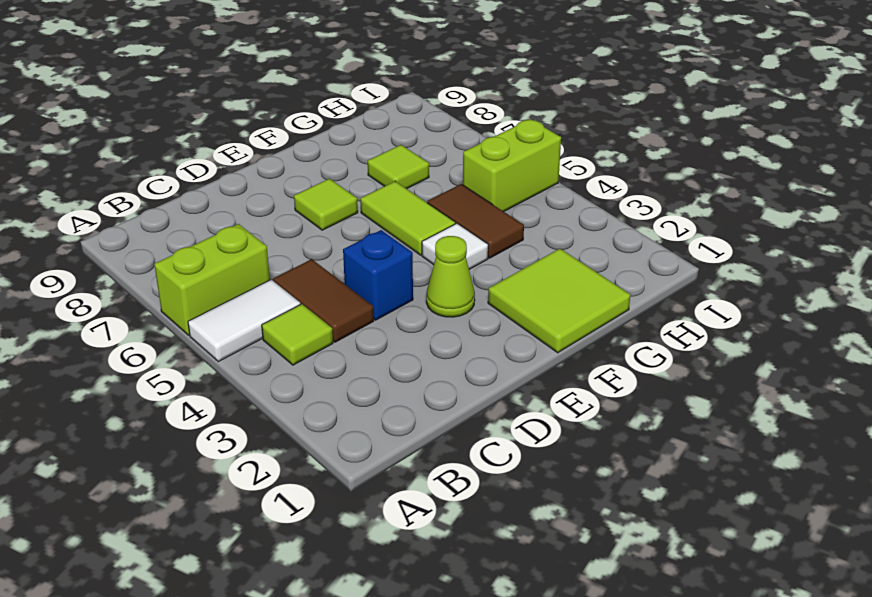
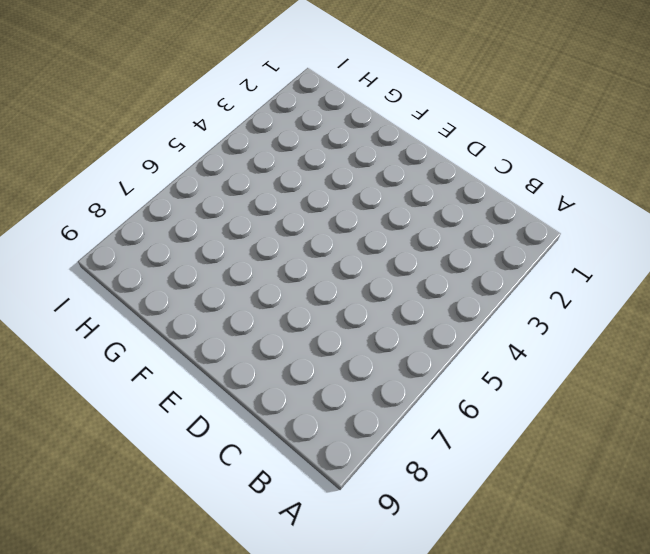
none -> white tile A5:B5 level 1
none -> lime brick A6:B6 level 1
none -> lime tile B4 level 1

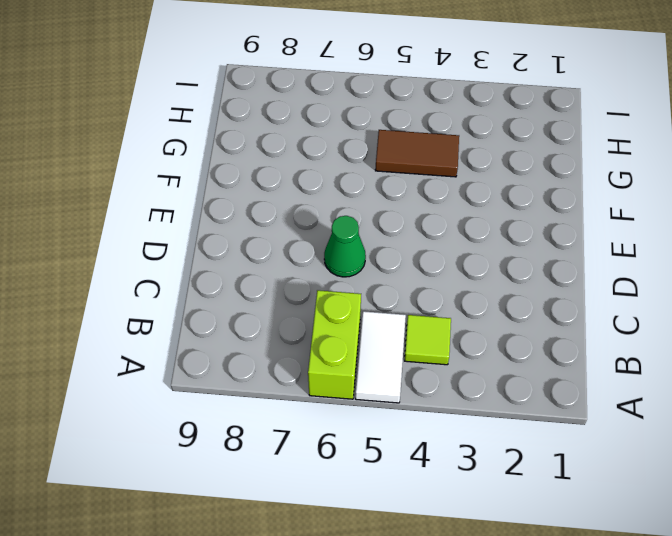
green cone D6 level 1 -> none
none -> brown tile C4:C5 level 1
none -> blue brick D4 level 1
none -> lime cone E3 level 1

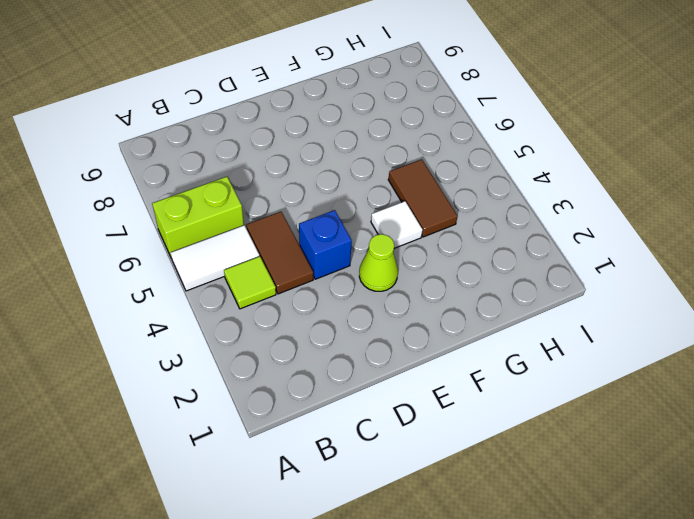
none -> lime tile E7 level 1
none -> lime tile F1:G2 level 1
none -> lime tile F5:F6 level 1

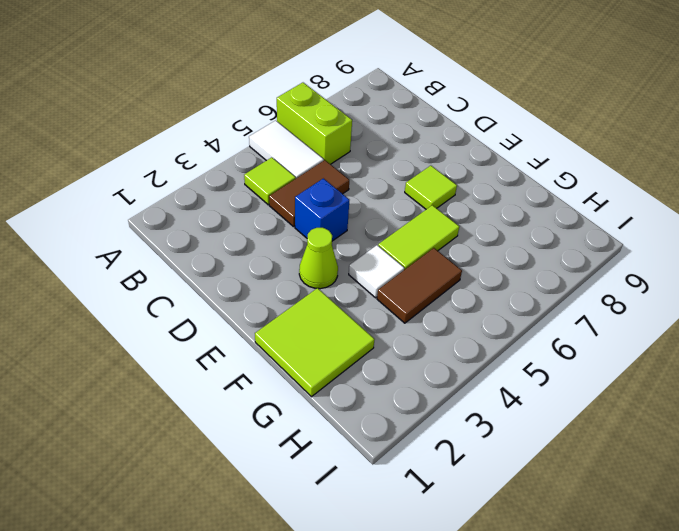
none -> lime tile G7 level 1
none -> lime brick H5:I5 level 1

